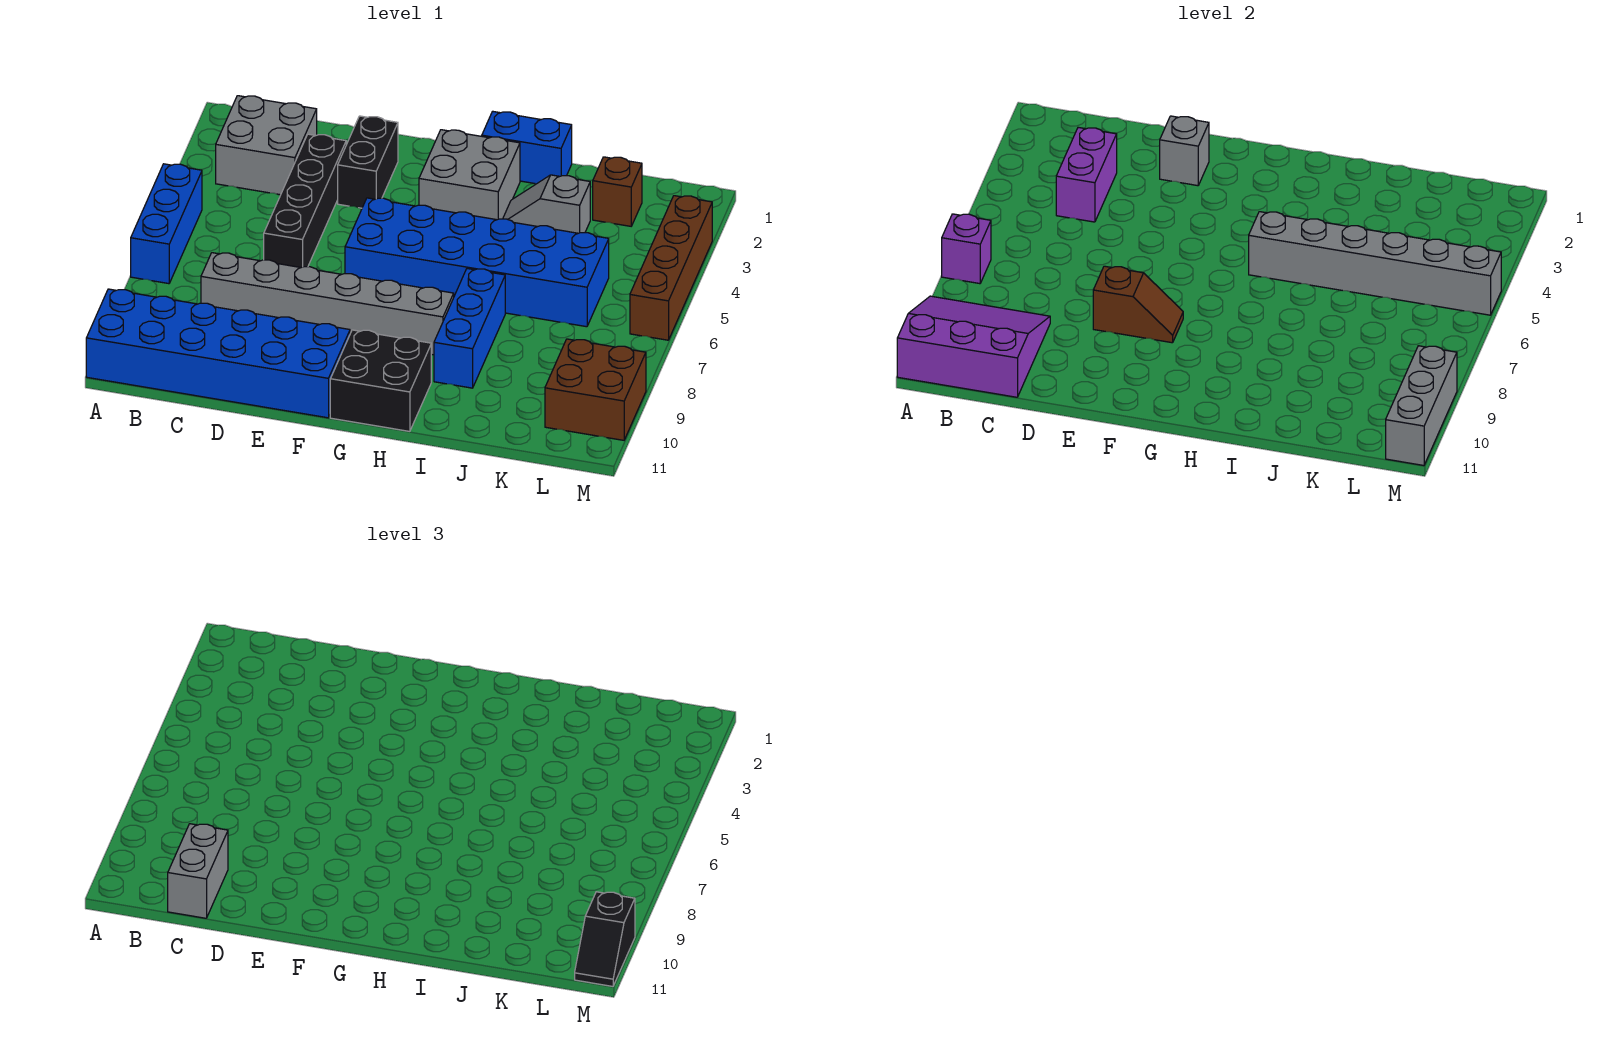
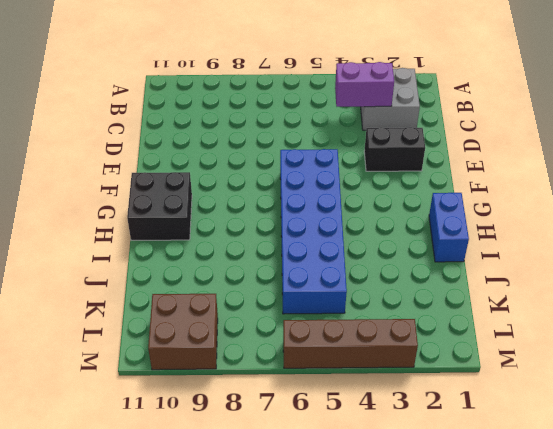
none -> blue brick A5:A7 level 1
none -> blue brick A10:F11 level 1
none -> grey brick C8:H8 level 1

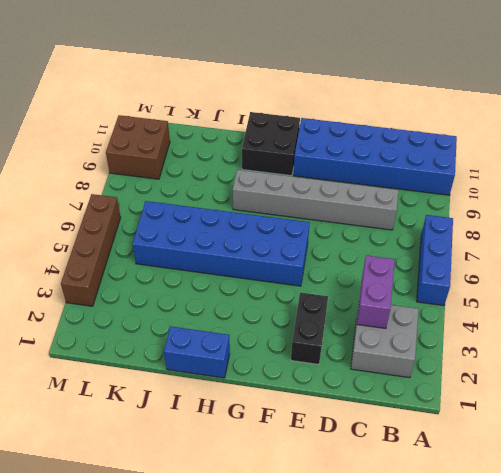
none -> black brick D3:D6 level 1
none -> grey brick G2:H3 level 1
none -> grey slope I3:J3 level 1 top J

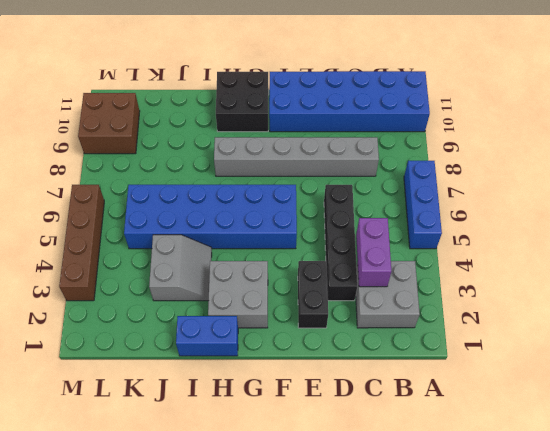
grey slope I3:J4 level 1 top J -> grey slope I3:J3 level 1 top J
none -> blue brick I7:I9 level 1
none -> brown brick K2 level 1
none -> purple brick A7 level 2

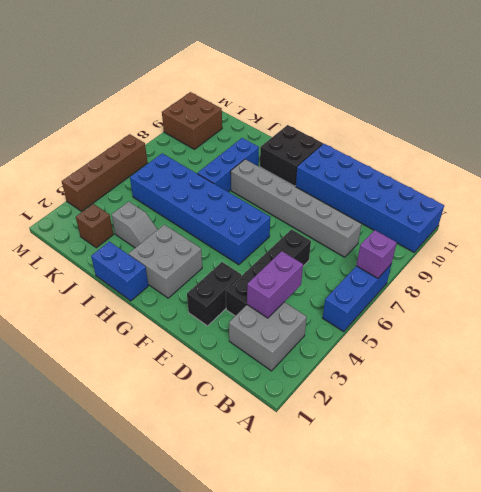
none -> purple slope A9:C11 level 2 top 11
none -> grey brick E2 level 2
none -> brown slope E8:F8 level 2 top E

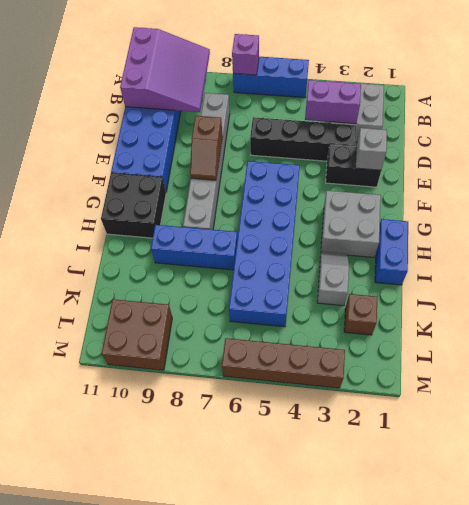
none -> grey brick H5:M5 level 2
none -> grey brick M9:M11 level 2
none -> grey brick C10:C11 level 3

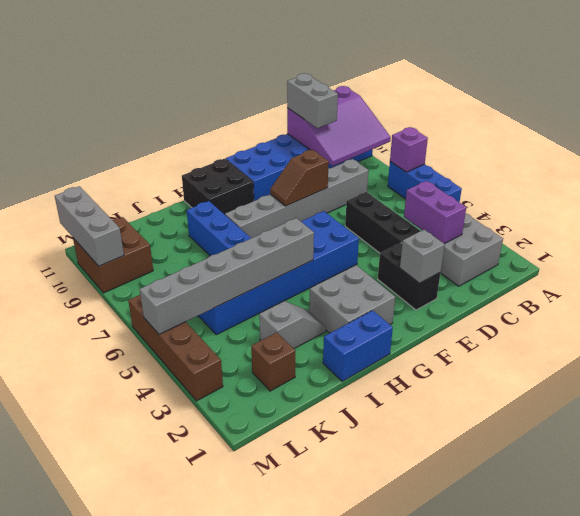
none -> black slope M10:M11 level 3 top 10

